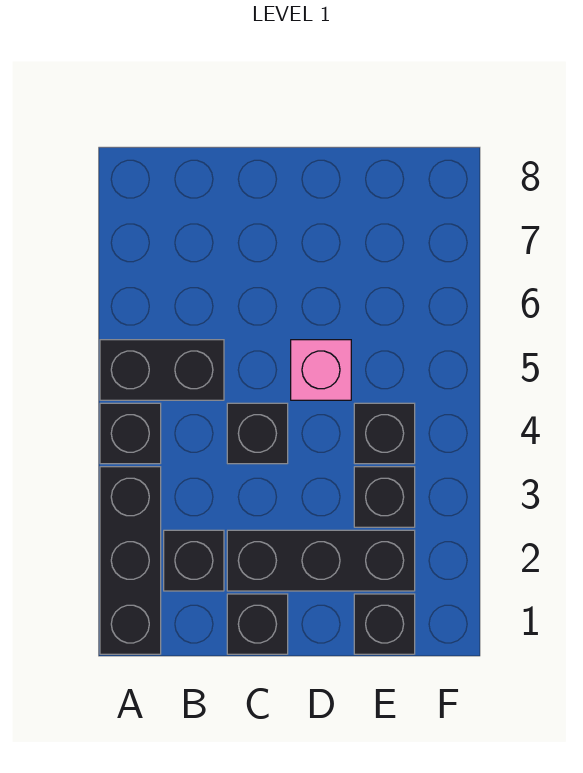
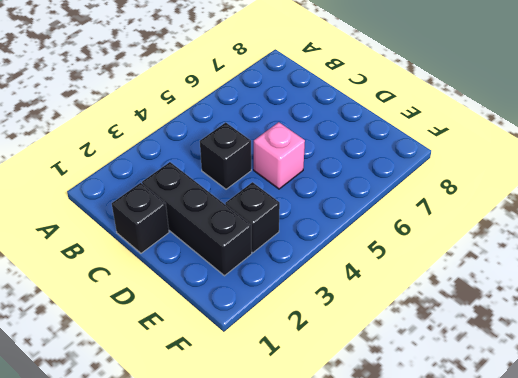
none -> black brick A1:A3 level 1
none -> black brick A4 level 1

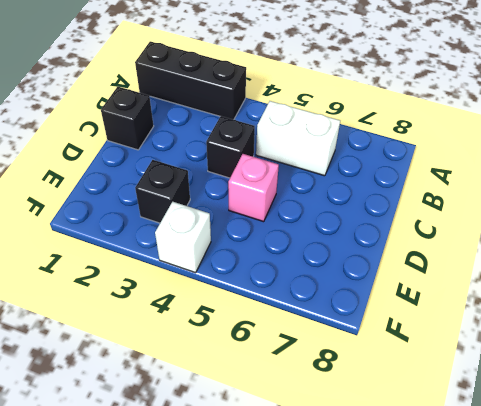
white brick B5:B6 level 1 -> black brick A5:B5 level 1
white brick F4 level 1 -> none
none -> black brick A4 level 1
none -> black brick B2 level 1

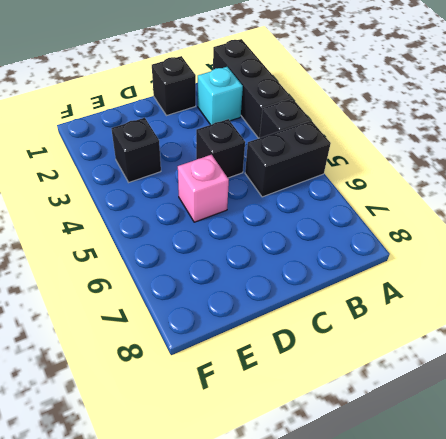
cyan brick B2 level 1 -> black brick B2 level 1
none -> black brick C2:E2 level 1
none -> black brick E1 level 1

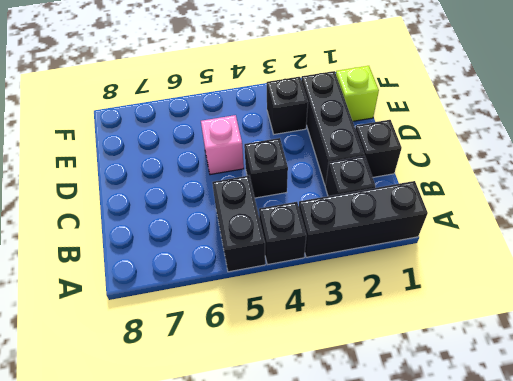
lime brick E1 level 1 -> black brick E1 level 1
none -> black brick E4 level 1

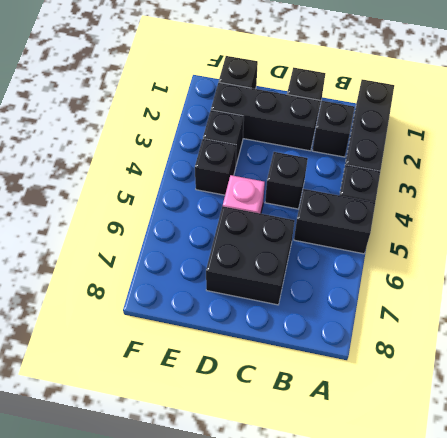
black brick C6:D7 level 1 -> none

